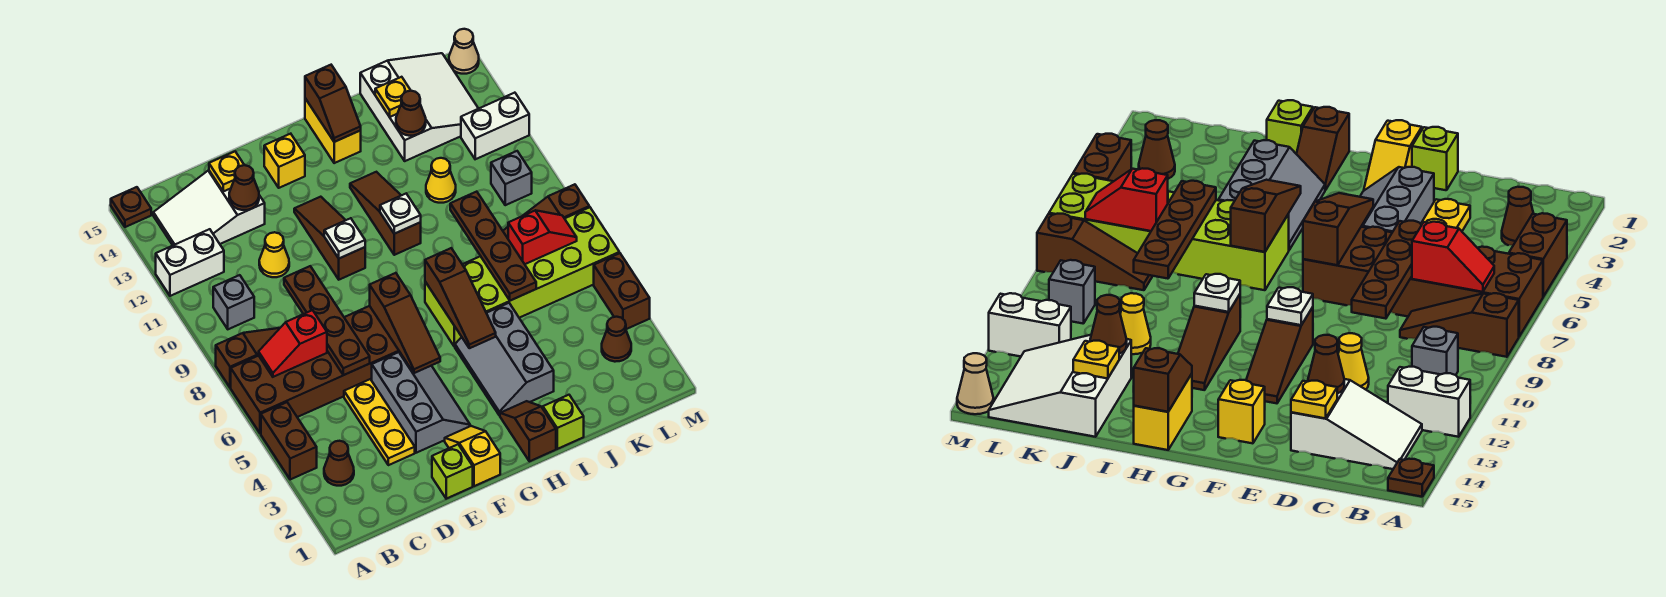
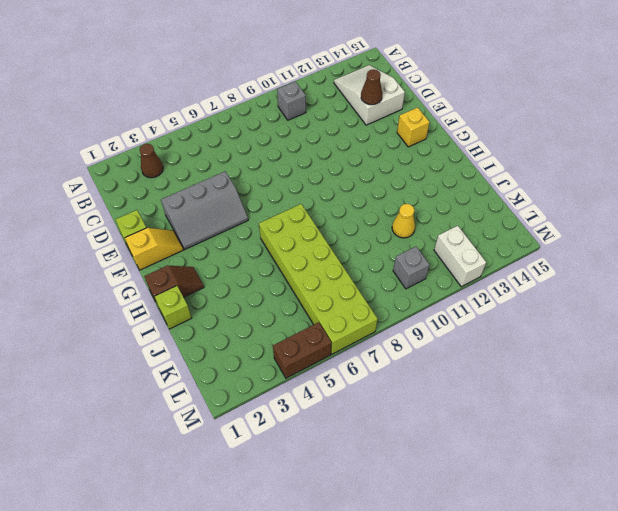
none -> brown brick A4:A5 level 1
none -> brown brick A6:F7 level 1
none -> brown slope A8:C8 level 1 top A
none -> white brick A12:B12 level 1

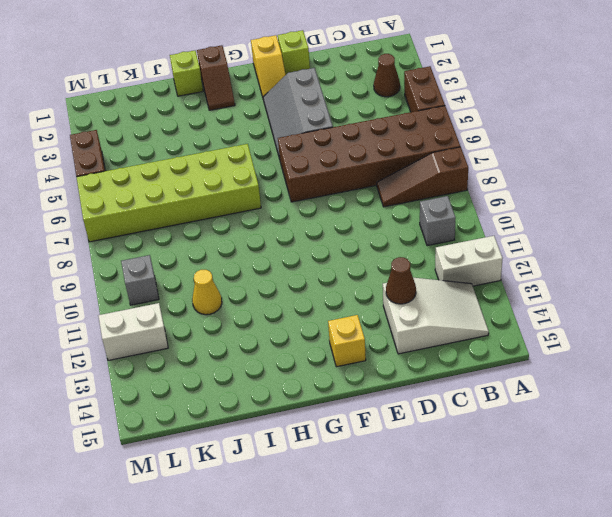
none -> brown plate A15 level 1
none -> yellow plate D3:D5 level 1
none -> yellow cone D11 level 1
none -> brown slope F10:F12 level 1 top 10

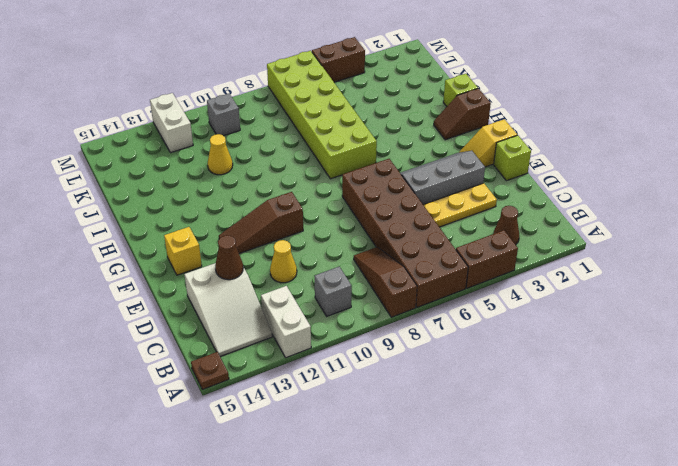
none -> grey slope H3:I5 level 1 top I
none -> brown slope H10:H12 level 1 top 10
none -> yellow brick H14:H15 level 1
none -> white slope J13:L15 level 1 top J

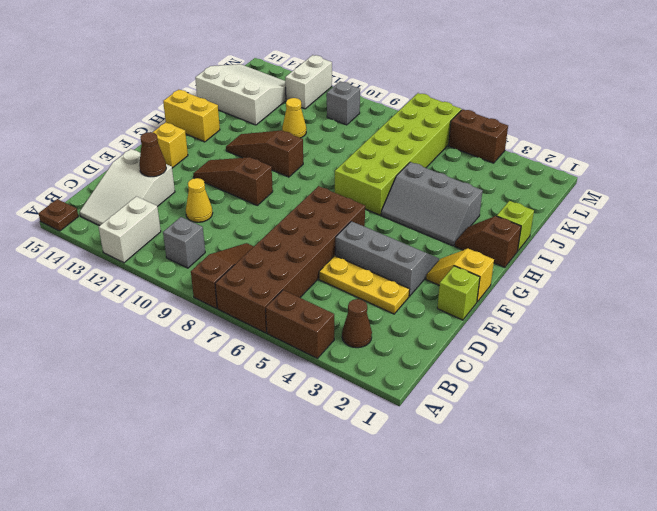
none -> brown slope K8:M8 level 1 top M
none -> brown cone L3 level 1
none -> tan cone M15 level 1
none -> red slope B7:C7 level 2 top C

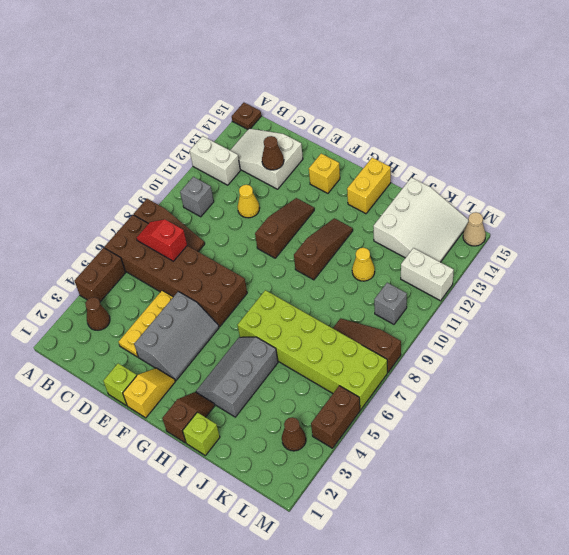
none -> brown plate D6:D9 level 2
none -> yellow plate D14 level 2
none -> brown slope F5:F7 level 2 top 7
none -> white plate F10 level 2

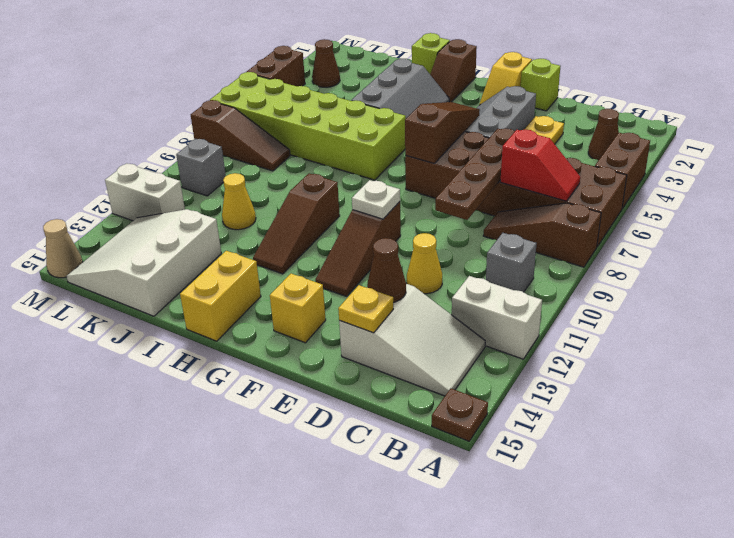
none -> brown slope H5:H7 level 2 top 7
none -> white plate H10 level 2
none -> brown slope H14:H15 level 2 top 15
none -> brown plate J6:J9 level 2

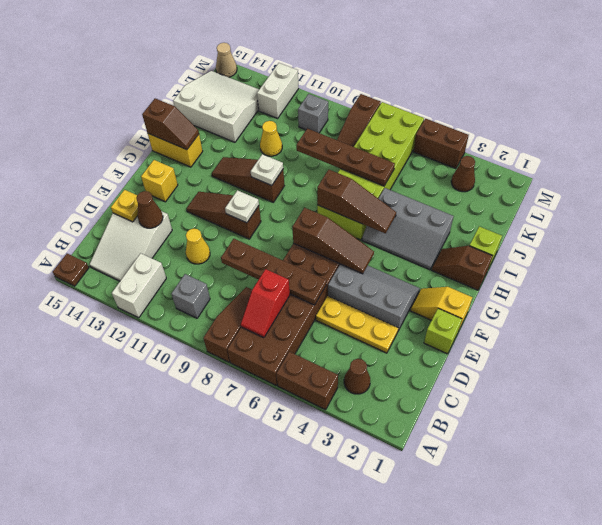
none -> brown cone J13 level 2
none -> yellow plate J14 level 2
none -> red slope K7:L7 level 2 top K

